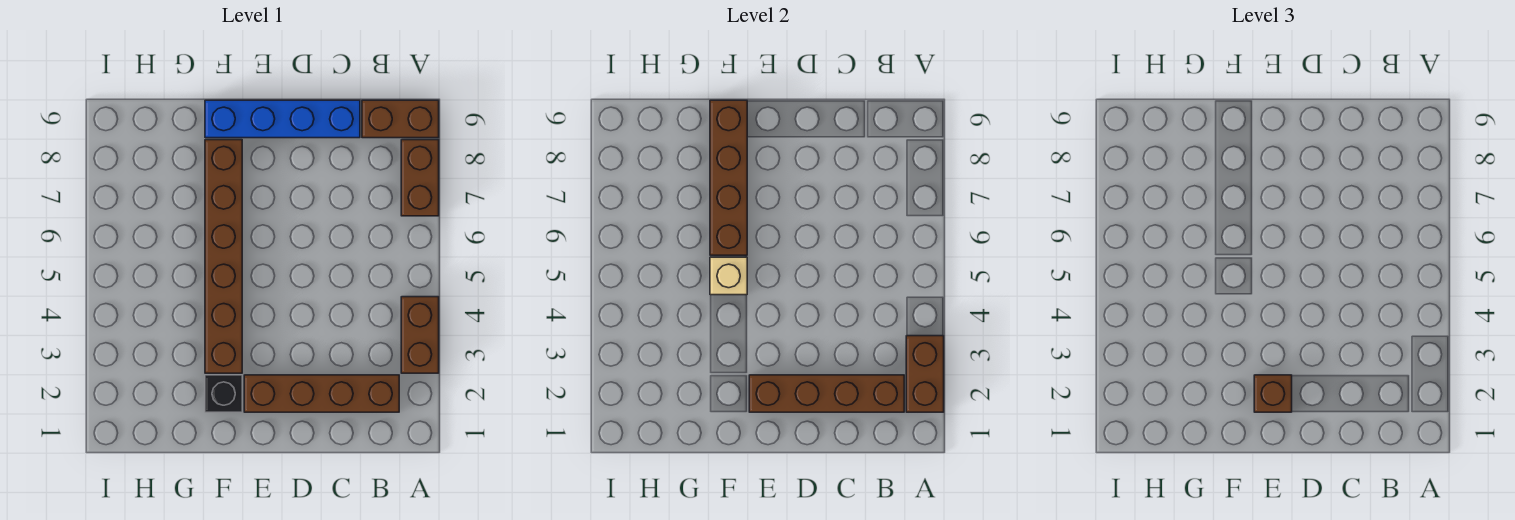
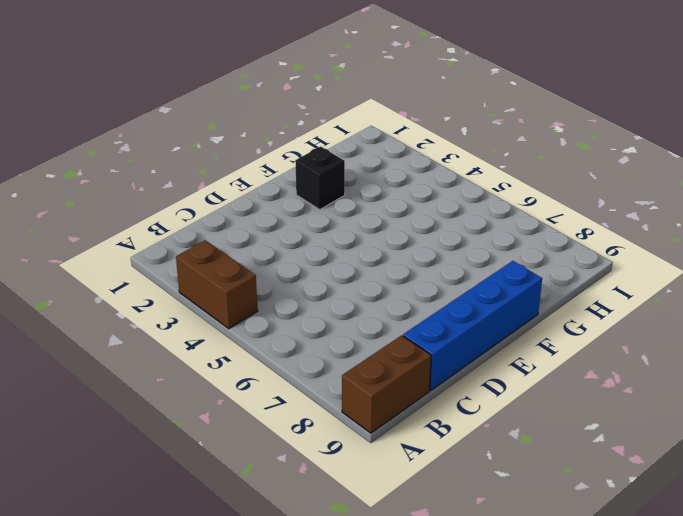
none -> brown brick A7:A8 level 1
none -> brown brick B2:E2 level 1
none -> brown brick F3:F8 level 1

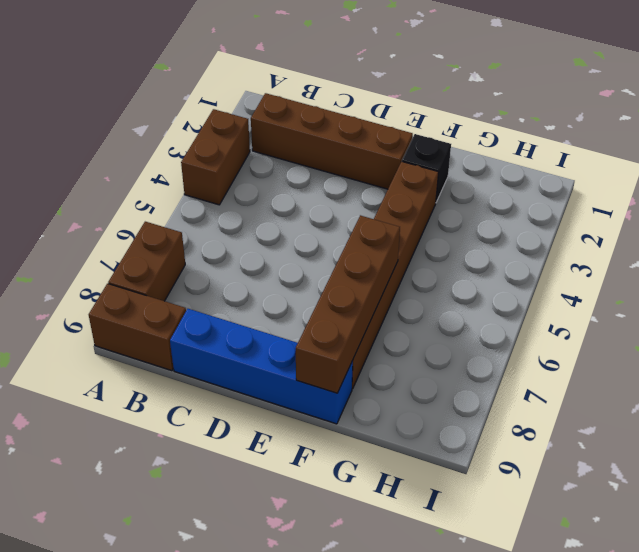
none -> brown brick A2:A3 level 2
none -> brown brick B2:E2 level 2
none -> tan brick F5 level 2

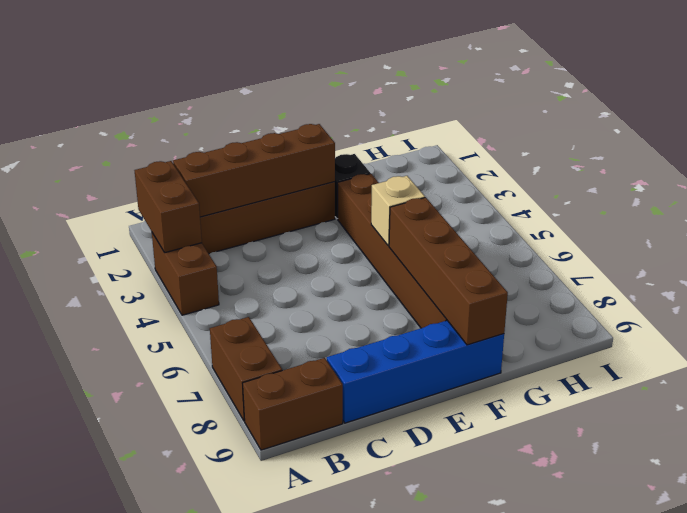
none -> brown brick E2 level 3

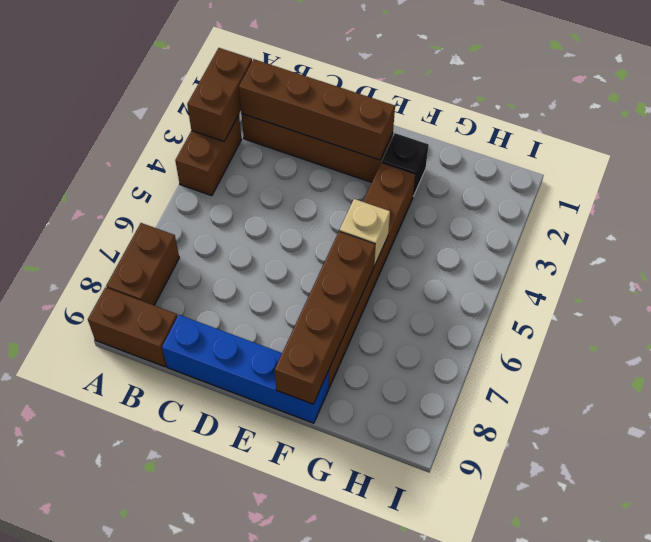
none -> brown brick E2 level 3

